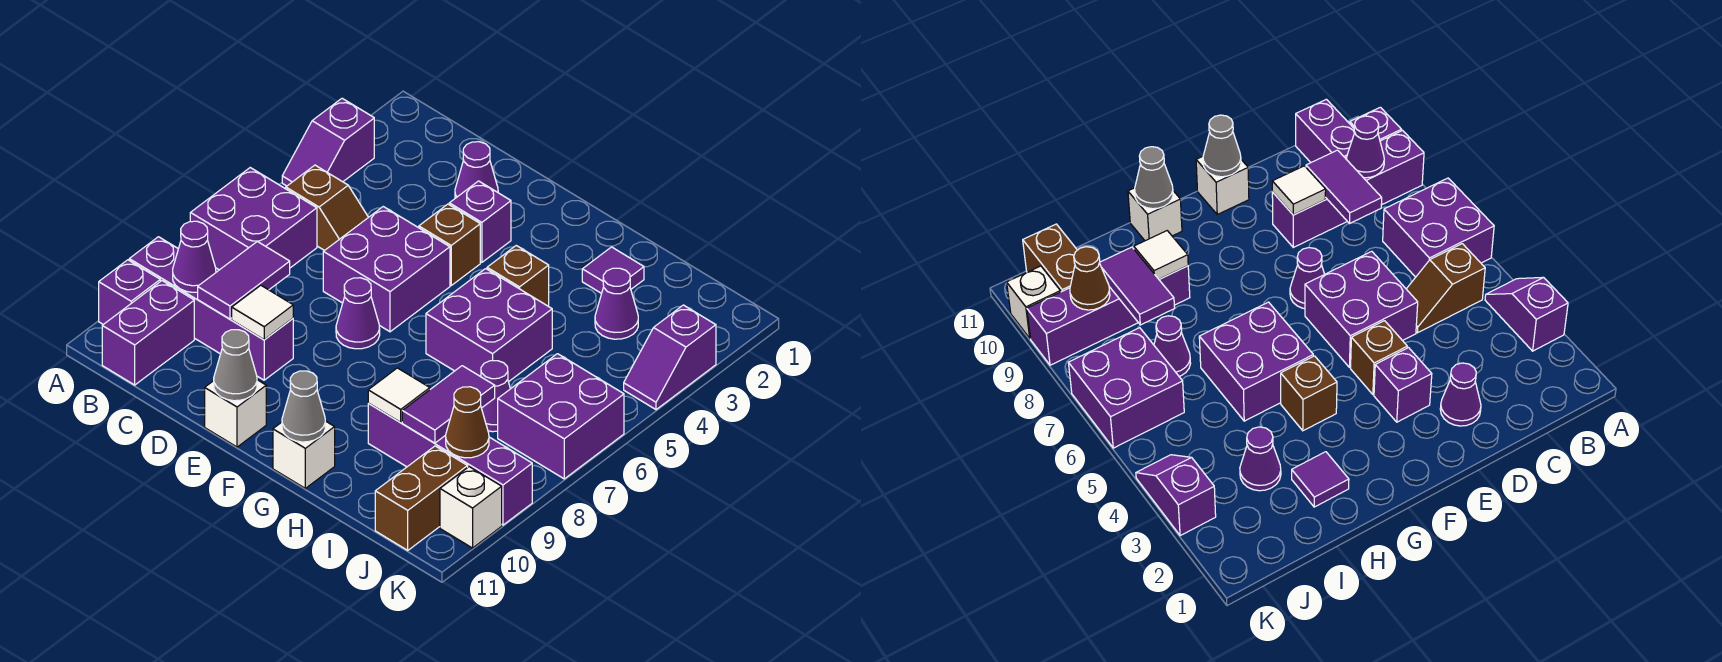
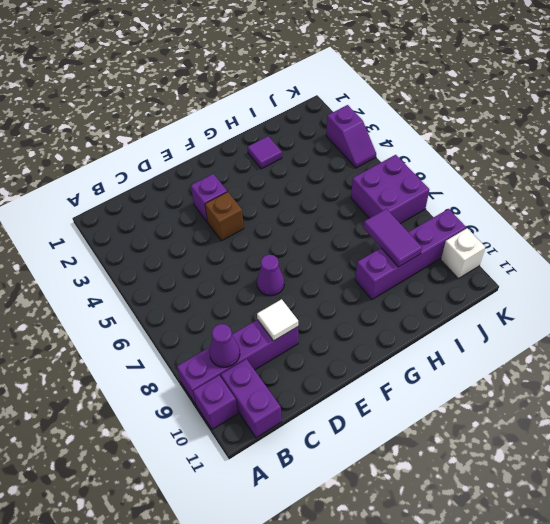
none -> purple slope A3:A4 level 1 top 3
none -> purple brick A6:B7 level 1
none -> brown slope B5:C5 level 1 top B
none -> purple cone D2 level 1

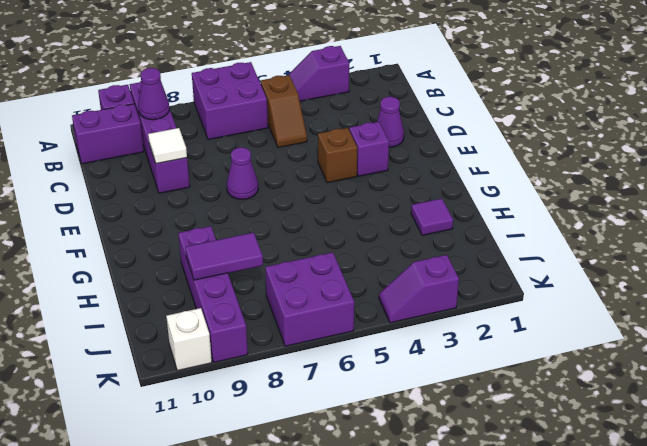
none -> purple brick D5:E6 level 1
none -> white brick E11 level 1
none -> brown brick G4 level 1
none -> purple brick G5:H6 level 1

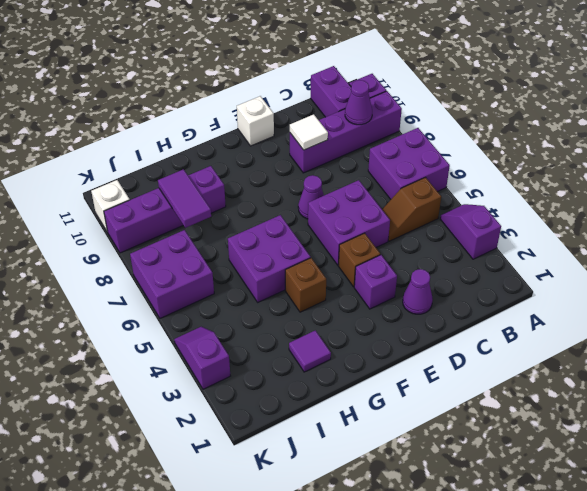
none -> white brick G11 level 1
none -> purple cone I3 level 1
none -> purple cone I7 level 1
none -> brown brick J10:J11 level 1

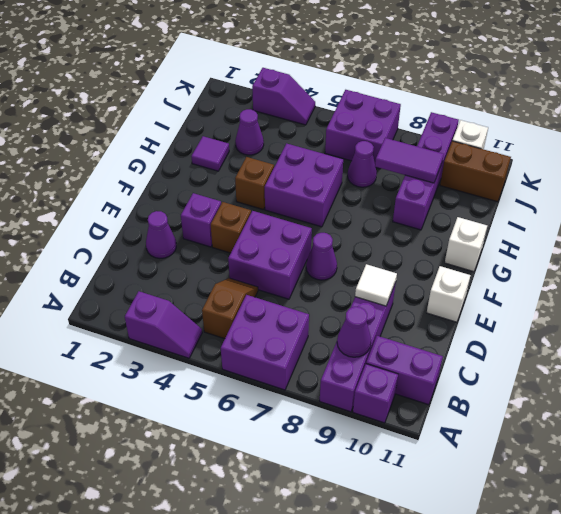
none -> purple tile C8:C9 level 2
none -> grey cone E11 level 2
none -> grey cone G11 level 2
none -> white tile H9 level 2

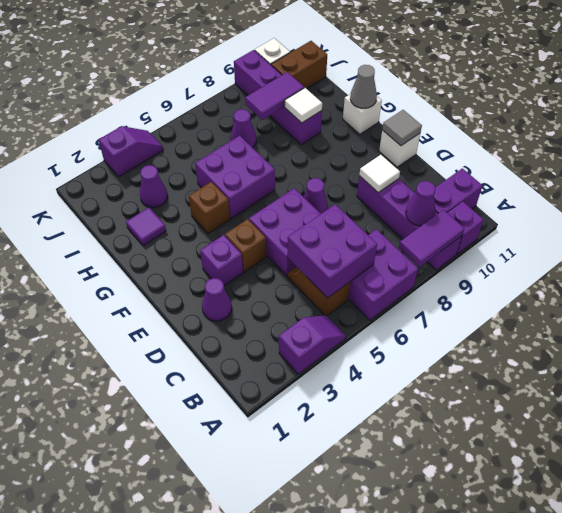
purple tile A8:A9 level 2 -> purple tile C8:C9 level 2
purple brick B5:C6 level 2 -> purple brick J6:K7 level 1
grey tile E11 level 2 -> grey cone E11 level 2
none -> brown cone J9 level 2

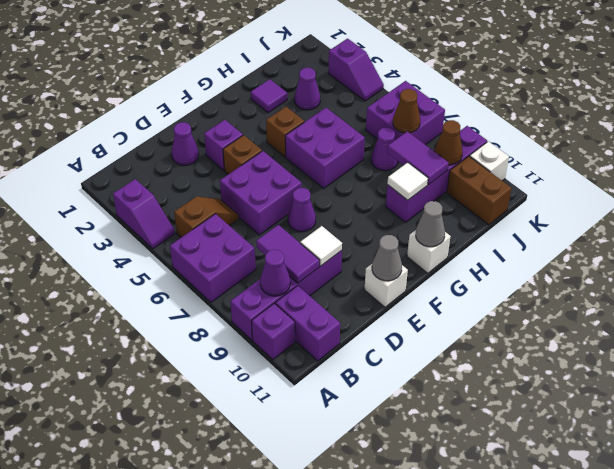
brown cone J7 level 2 -> none

